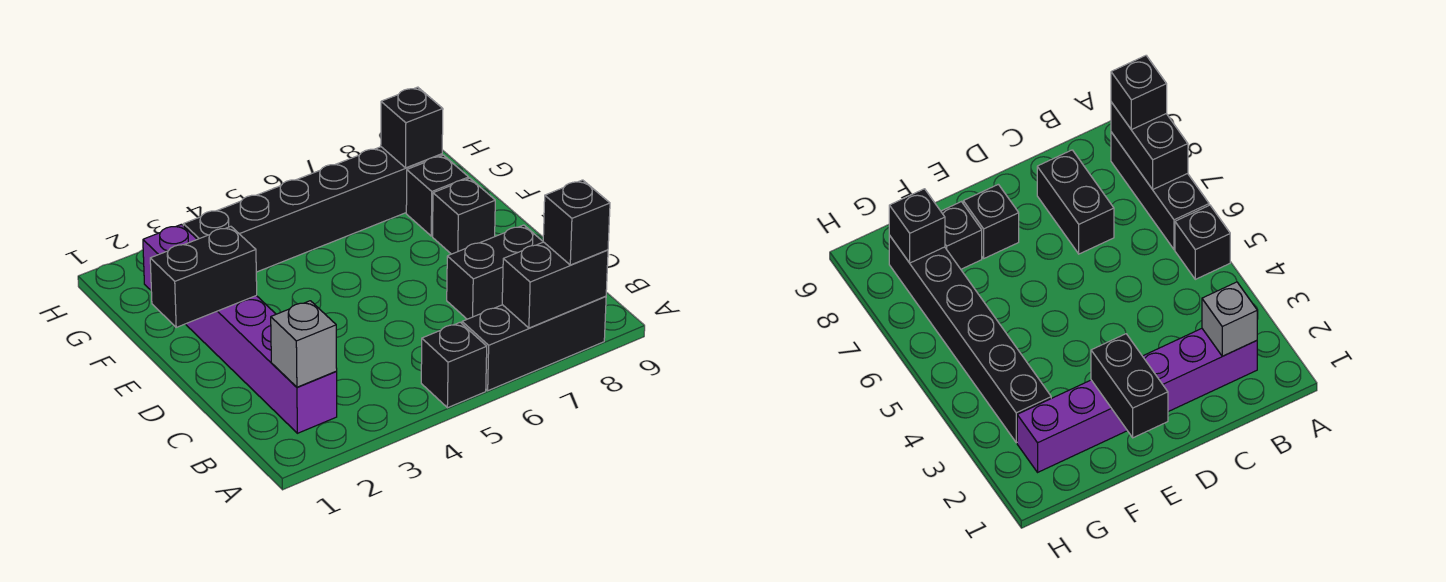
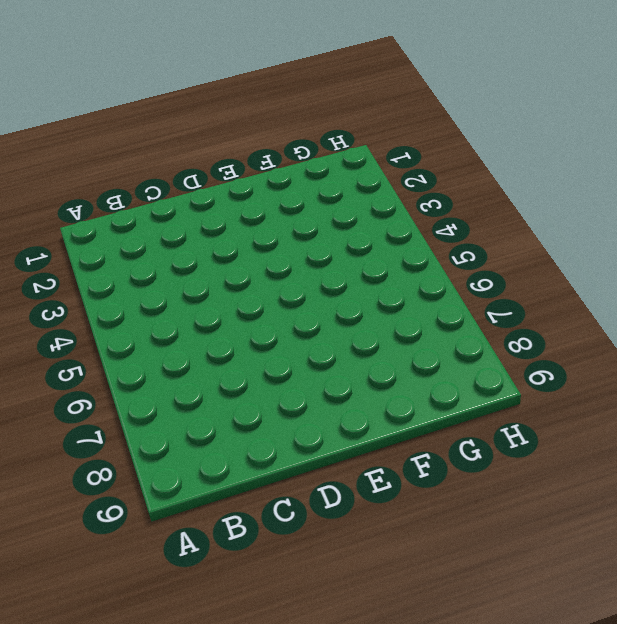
none -> black brick A5 level 1
none -> black brick A6:A8 level 1
none -> purple brick B2:G2 level 1

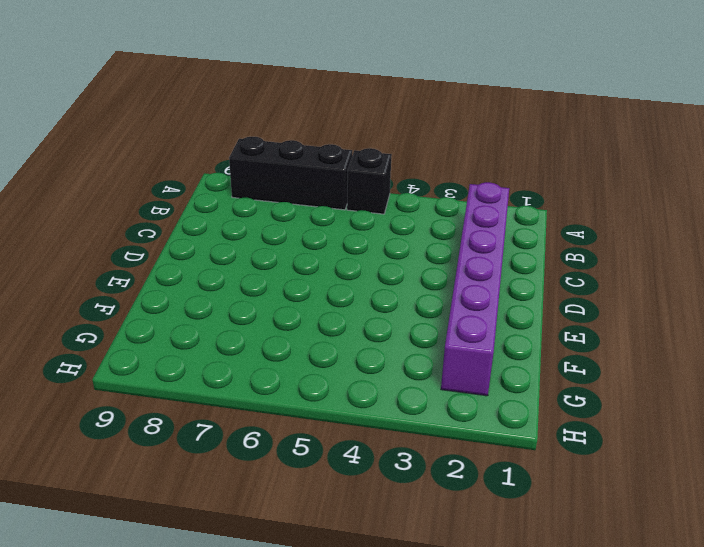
none -> black brick C7:C8 level 1
none -> black brick E8 level 1
none -> black brick F8 level 1

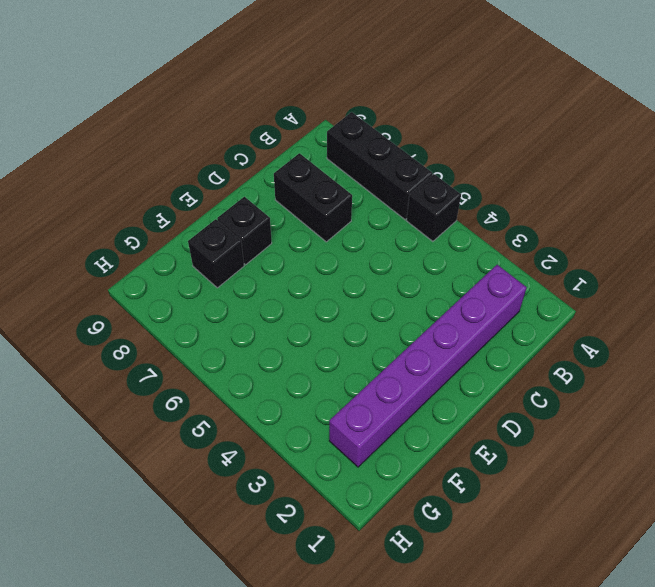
none -> black brick G3:G8 level 1
none -> black brick A7:A8 level 2
none -> grey brick B2 level 2

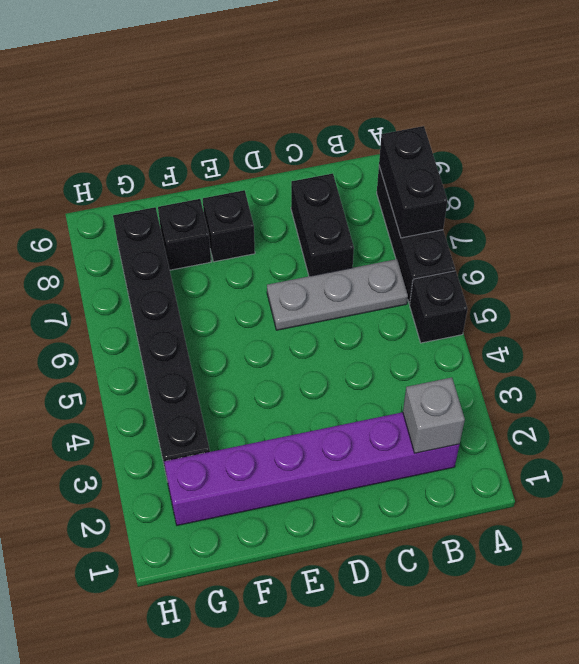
grey plate B6:D6 level 1 -> none
none -> black brick E1:E2 level 2
none -> black brick G8 level 2
none -> black brick A8 level 3

